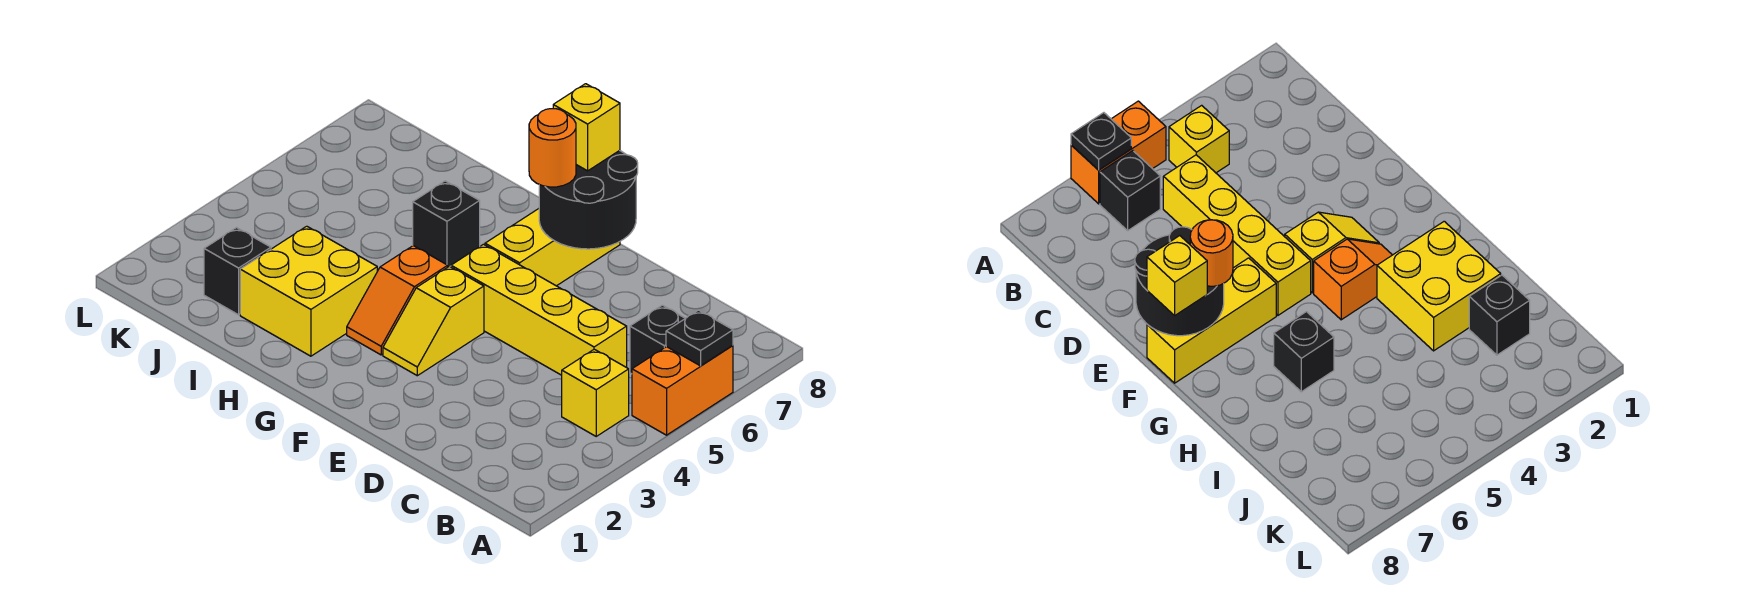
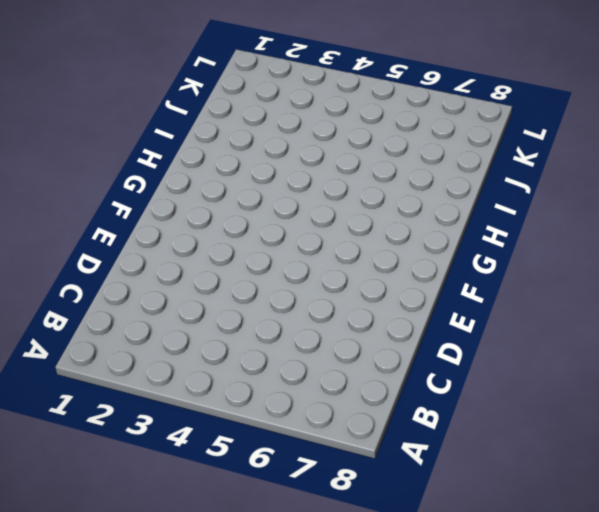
none -> orange brick A5:A6 level 1
none -> yellow brick B4 level 1
none -> black brick B6 level 1

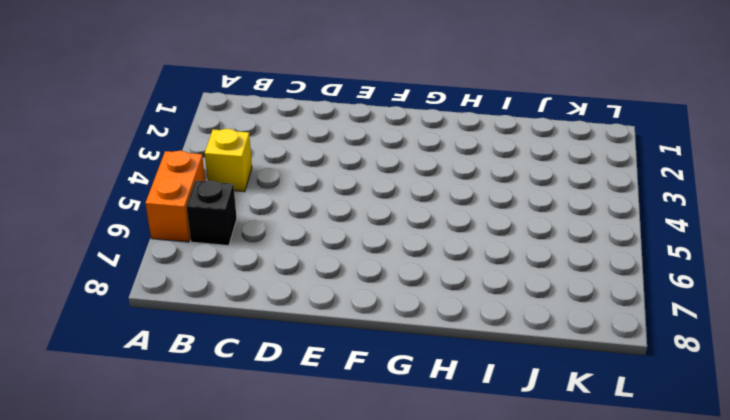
none -> yellow brick C5:F5 level 1
none -> yellow slope F3:F4 level 1 top 4
none -> yellow brick F6:F8 level 1

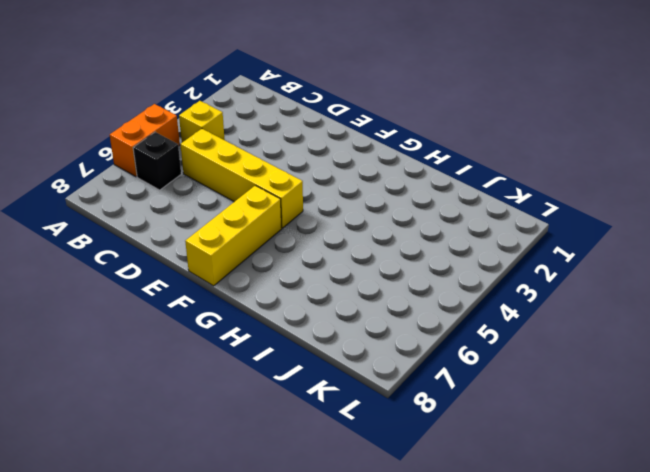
none -> yellow slope F3:F4 level 1 top 4
none -> orange slope G3:G4 level 1 top 4
none -> yellow brick H2:I3 level 1

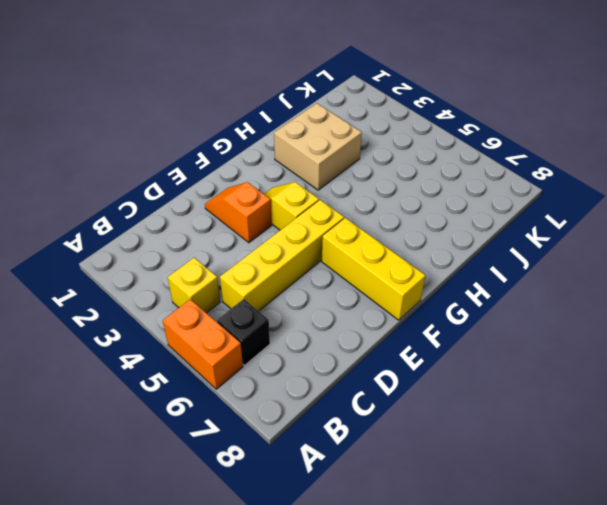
orange slope E2:E3 level 1 top 3 -> orange slope G3:G4 level 1 top 4
tan brick H2:I3 level 1 -> yellow brick H2:I3 level 1
none -> black brick H6 level 1
none -> black brick J2 level 1
none -> black plate A6 level 2

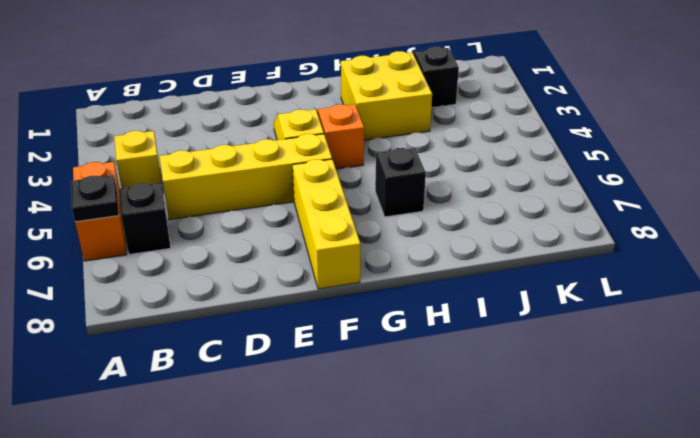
none -> black round brick E7:F8 level 2
none -> orange round brick F7 level 3
none -> yellow brick F8 level 3

